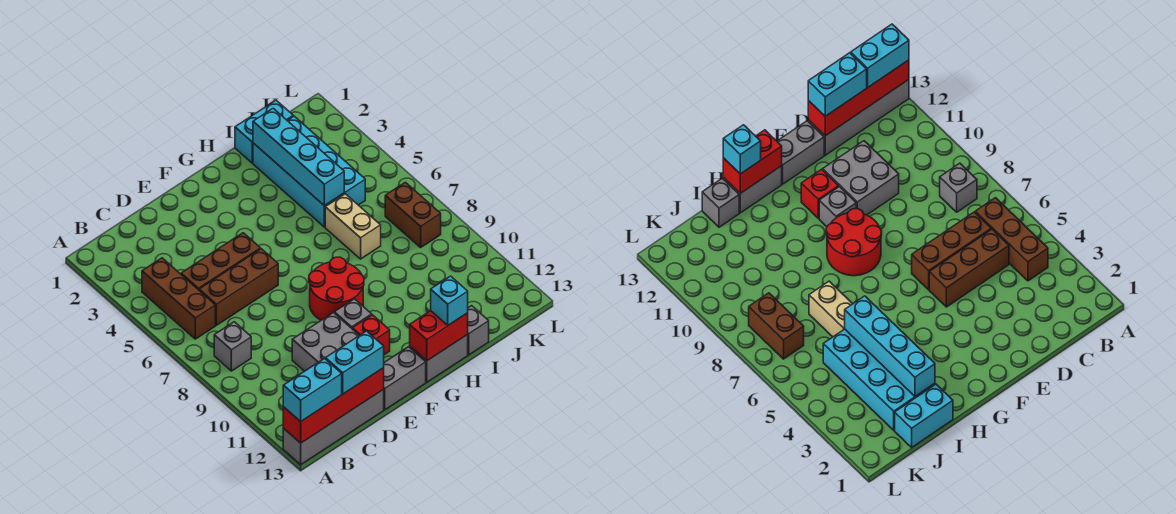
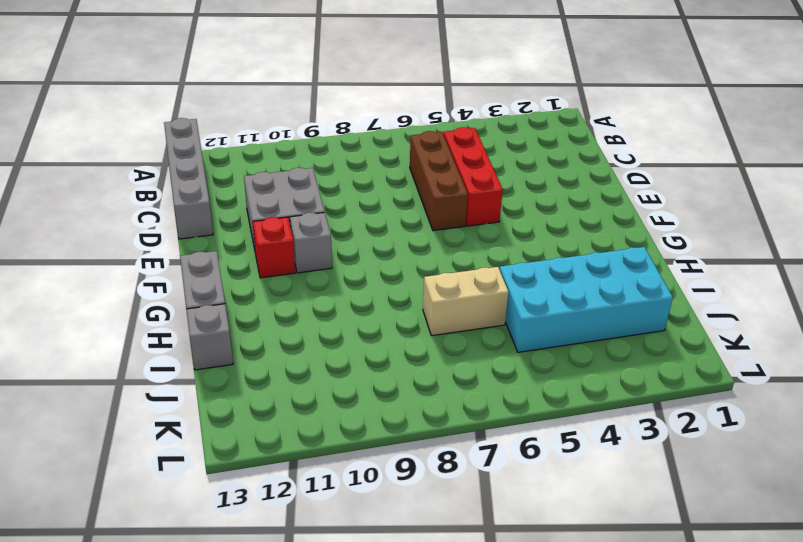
red brick C5:E5 level 1 -> brown brick C5:E5 level 1
none -> brown brick B4:B6 level 1
none -> grey brick B8 level 1
none -> grey brick E13:F13 level 1

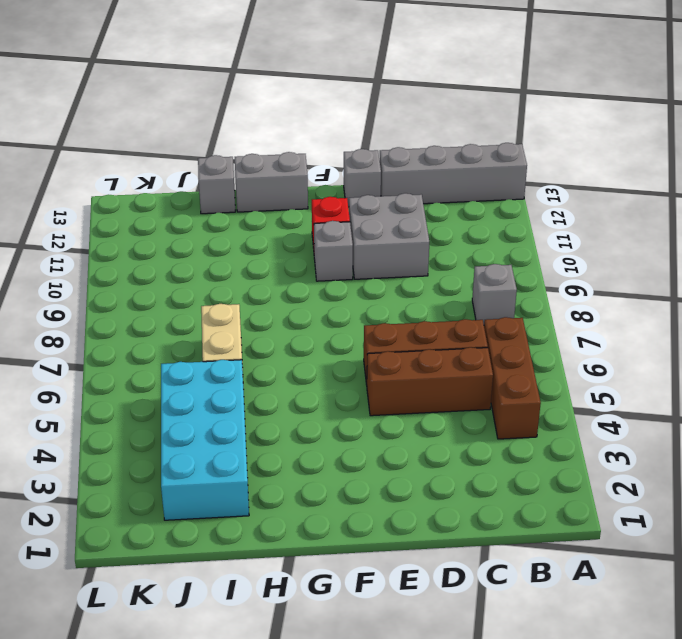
grey brick E13 level 1 -> grey brick E13:F13 level 1
none -> red round brick F8:G9 level 1
none -> cyan brick I1:J1 level 1
none -> brown brick K7:K8 level 1

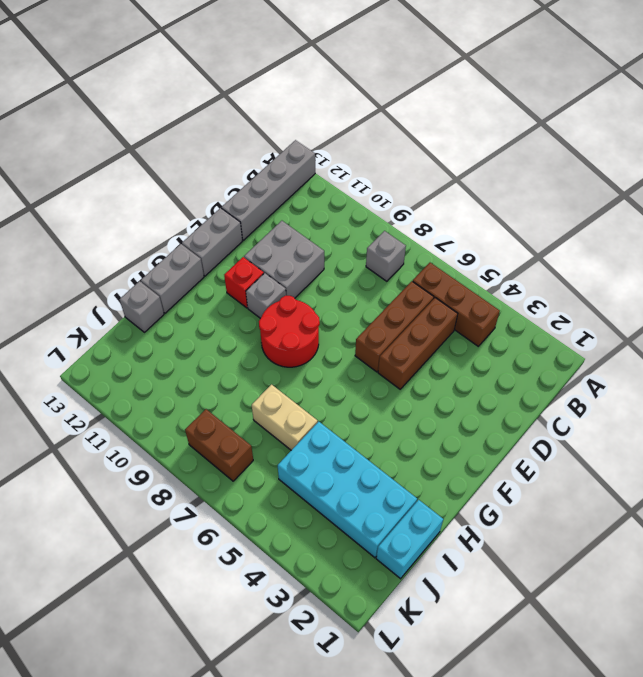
none -> red brick A13:D13 level 2
none -> red brick G13:H13 level 2
none -> cyan brick I2:I5 level 2

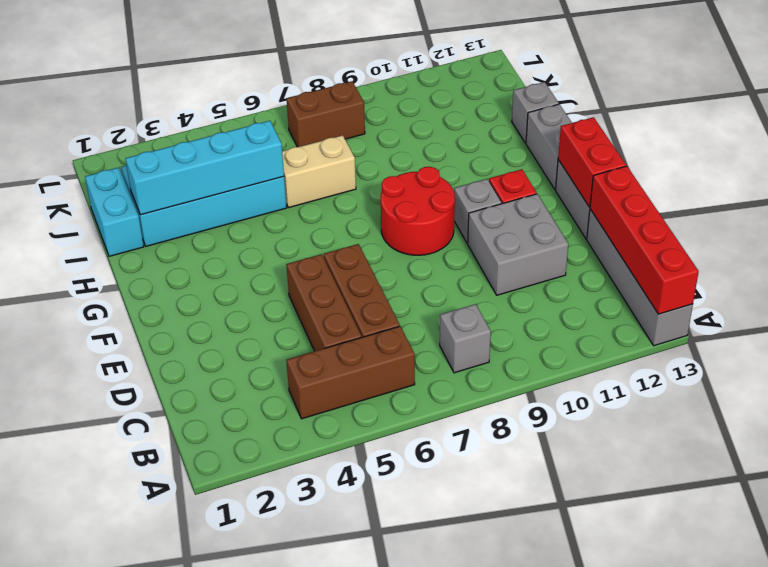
red brick E13:F13 level 2 -> red brick G13:H13 level 2
none -> cyan brick A13:B13 level 3
none -> cyan brick C13:D13 level 3
none -> cyan brick H13 level 3

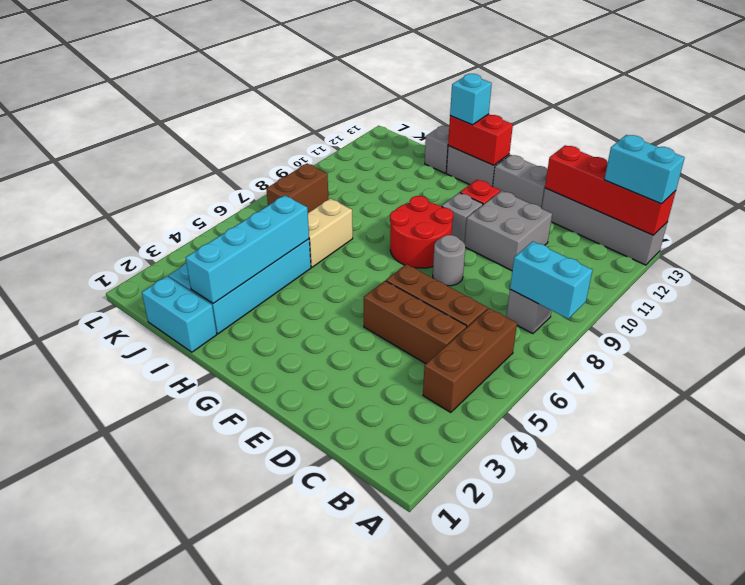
cyan brick A8:B8 level 2 -> cyan brick C13:D13 level 3
grey round brick E8 level 1 -> none

